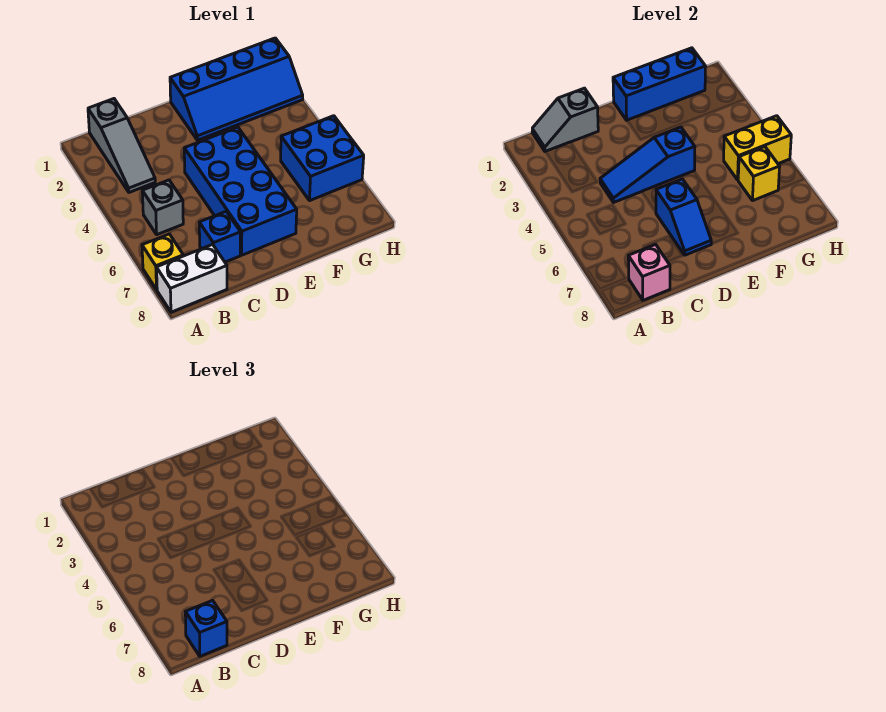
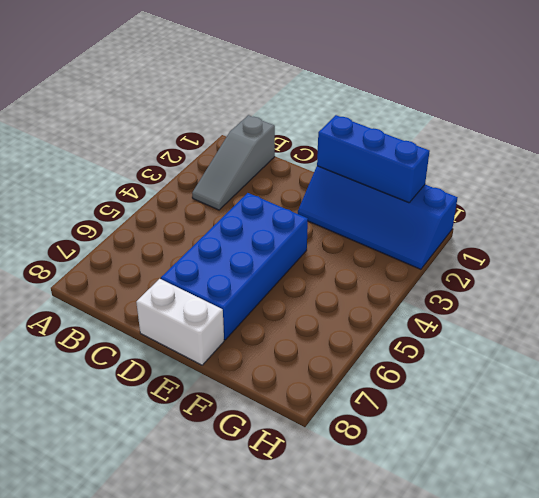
white brick D8:E8 level 1 -> white brick A8:B8 level 1
none -> yellow brick A7 level 1
none -> grey brick B5 level 1
none -> blue brick C7 level 1

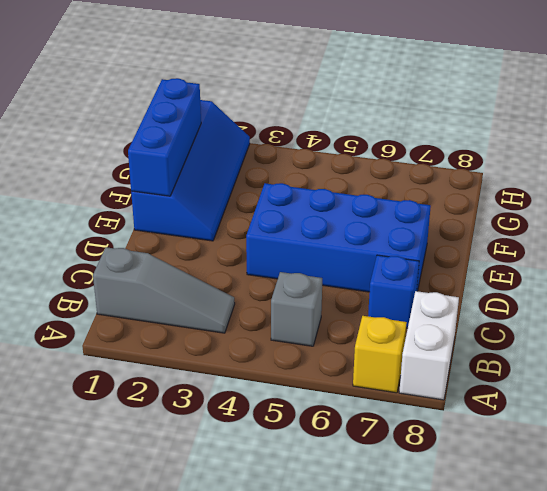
none -> blue brick G5:H6 level 1
none -> grey slope B1:C1 level 2 top C
none -> pink brick B8 level 2

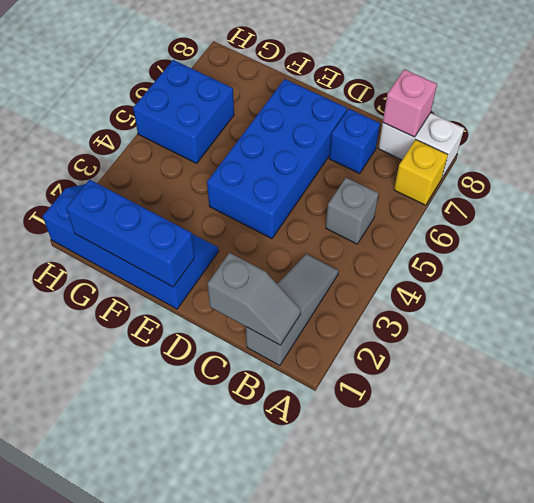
none -> blue slope C4:E4 level 2 top E
none -> blue slope D6:D7 level 2 top 6
none -> yellow brick G5:H5 level 2

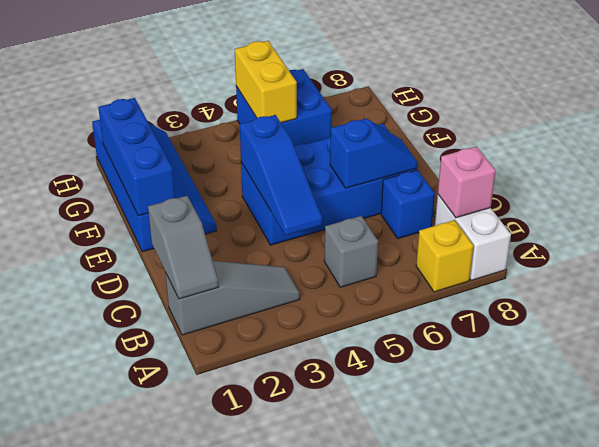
none -> yellow brick G6 level 2
none -> blue brick B8 level 3

